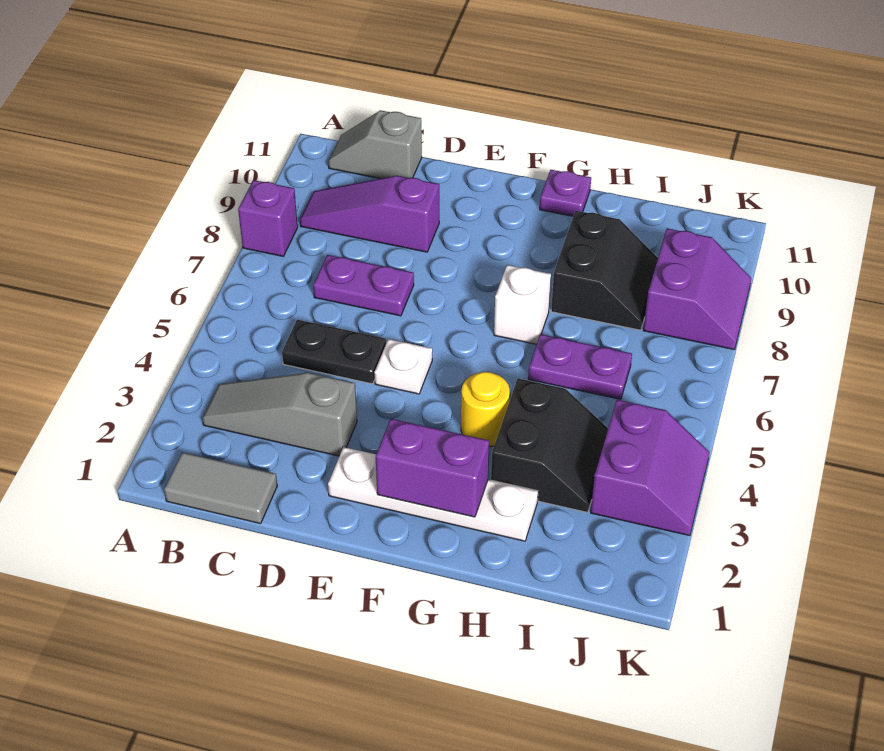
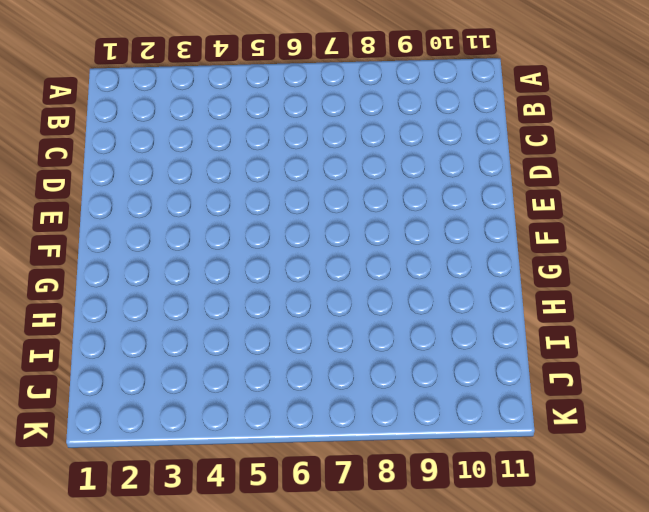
none -> purple brick A8 level 1
none -> grey tile B1:C1 level 1
none -> grey slope B3:D3 level 1 top D

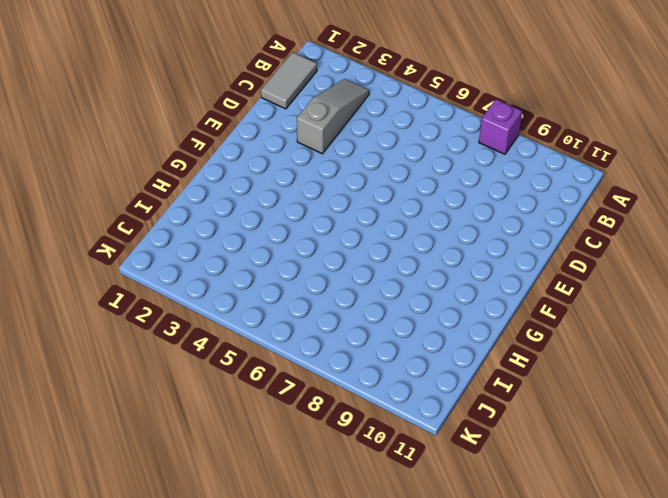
none -> purple slope B9:D9 level 1 top D
none -> grey slope B11:C11 level 1 top C
none -> black plate C5:D5 level 1

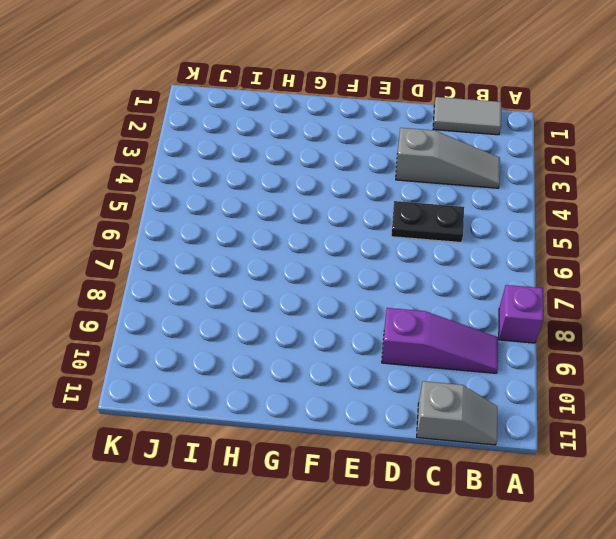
none -> purple plate C7:D7 level 1
none -> white plate E2:H2 level 1
none -> white plate E5 level 1

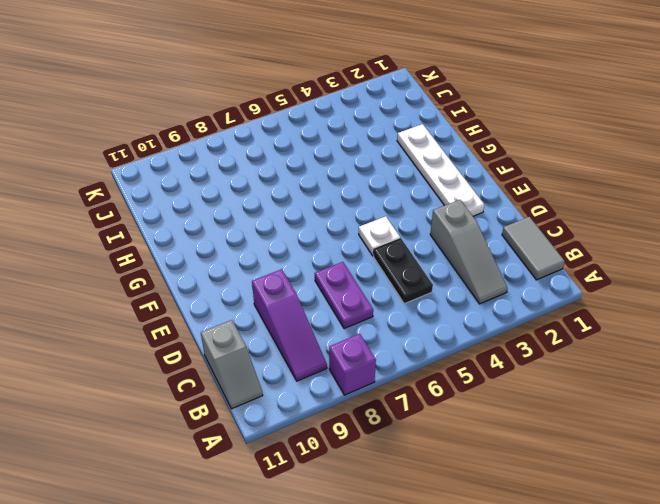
none -> yellow round brick G4 level 1
none -> white brick G7 level 1
none -> purple plate G11 level 1

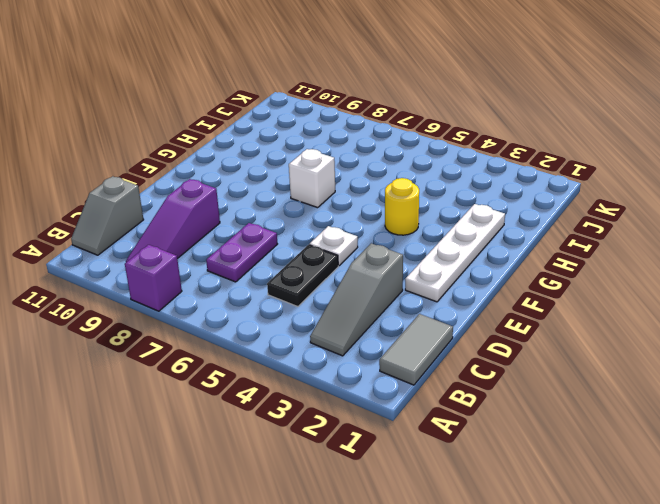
none -> purple plate G11 level 1
none -> black slope H3:I4 level 1 top H
none -> purple plate H6:I6 level 1

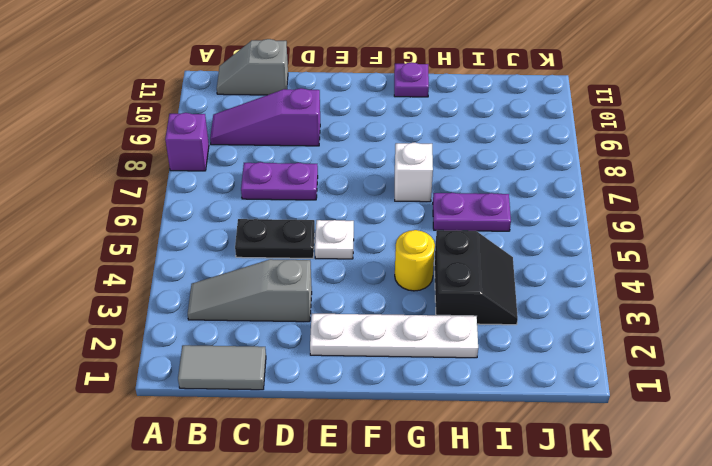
none -> black slope H8:I9 level 1 top H
none -> purple slope J3:K4 level 1 top J
none -> purple slope J8:K9 level 1 top J

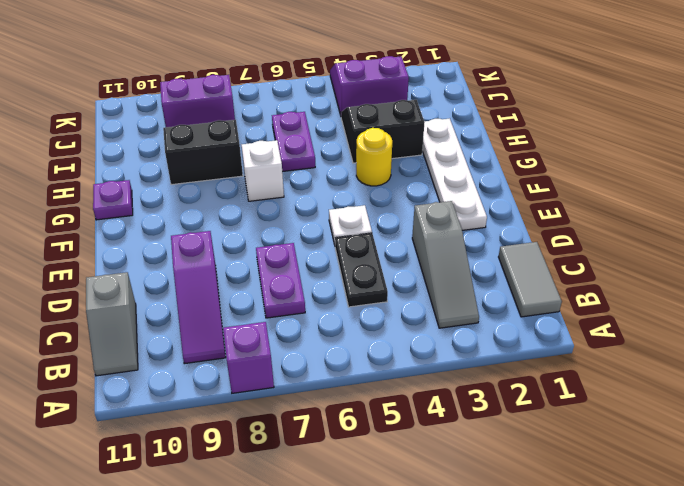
none -> purple brick F2:G2 level 2

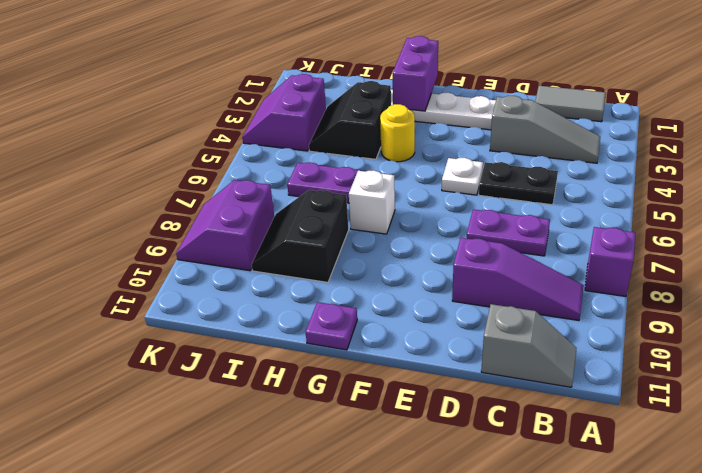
purple brick G1:G2 level 2 -> purple brick F2:G2 level 2

